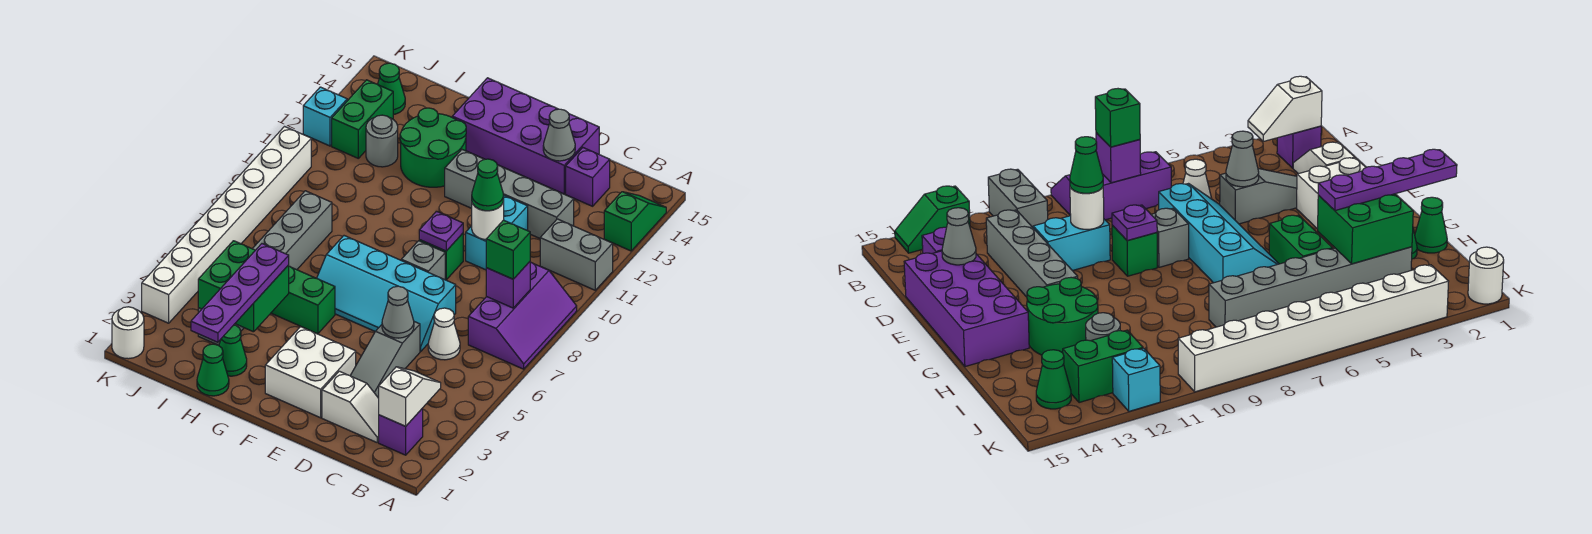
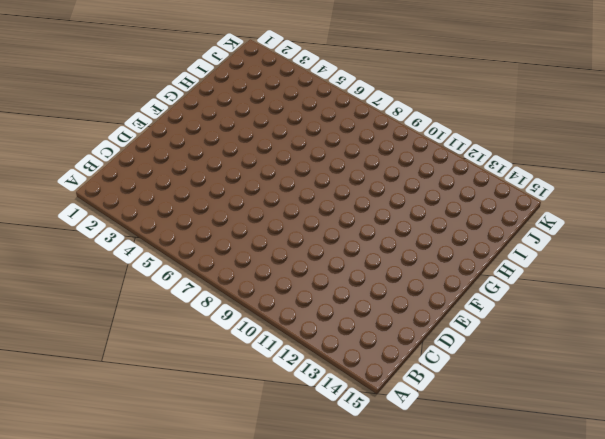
none -> purple slope A7:B9 level 1 top B
none -> grey brick A11:B11 level 1
none -> green slope A13:A14 level 1 top 13
none -> purple brick B2 level 1

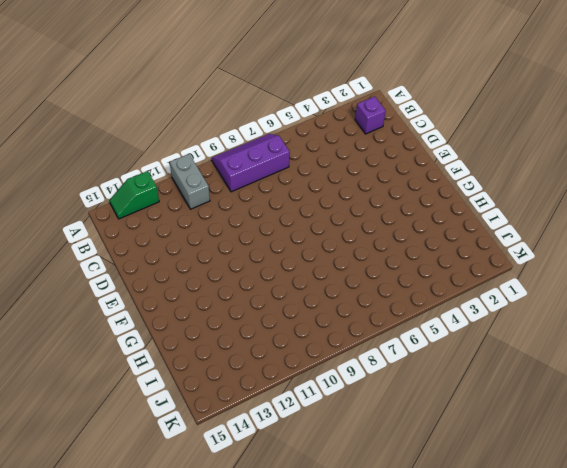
none -> white slope C2:D2 level 1 top D
none -> white cone C6 level 1
none -> grey brick C12:F12 level 1
none -> purple brick C14 level 1

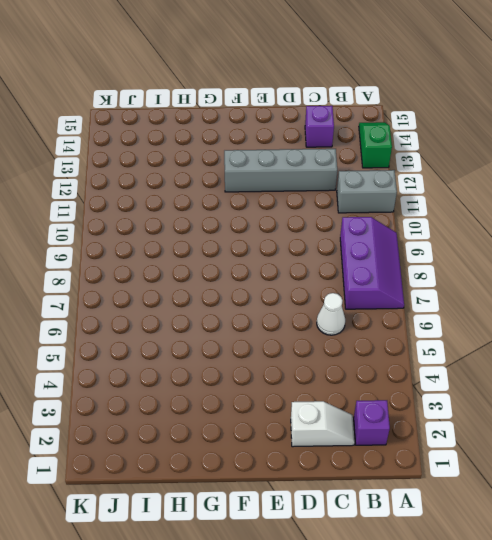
none -> grey slope D3:D5 level 1 top 5
none -> cyan slope D6:G7 level 1 top 7
none -> cyan brick D10:D11 level 1
none -> purple brick D14:G15 level 1

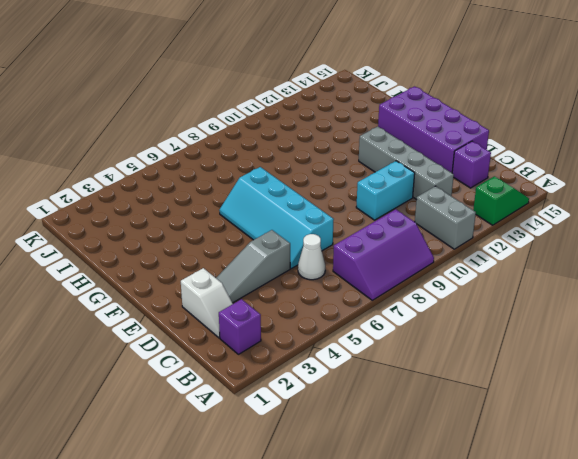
none -> white brick E2:F3 level 1
none -> grey brick E8 level 1
none -> green brick E9 level 1
none -> green brick G5:H5 level 1

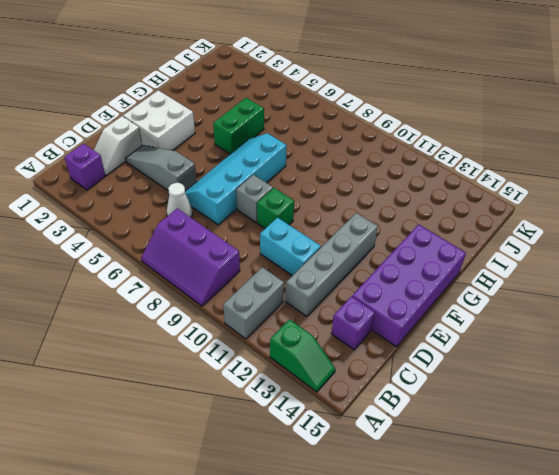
none -> green round brick G12:H13 level 1
none -> green cone H1 level 1
none -> green cone H2 level 1
none -> grey brick I3:I8 level 1

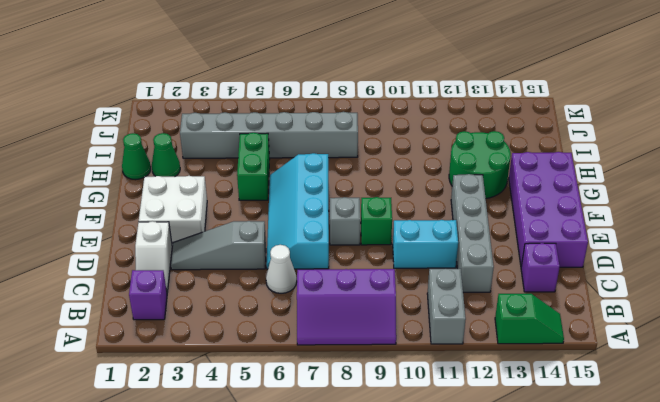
none -> grey round brick I12 level 1
none -> green brick J12:J13 level 1
none -> green cone J14 level 1
none -> white round brick K1 level 1

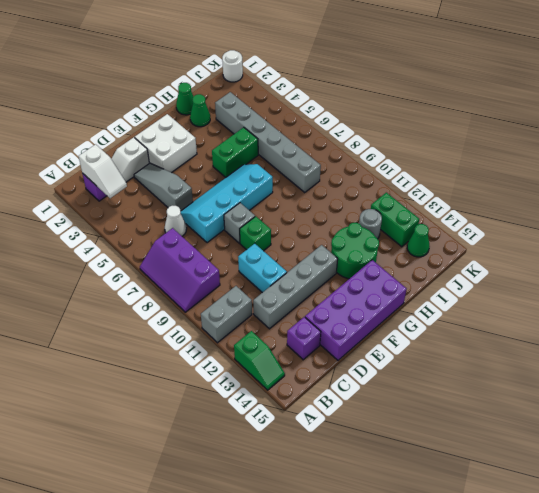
none -> white brick K3:K10 level 1
none -> cyan brick K12 level 1
none -> purple brick B8 level 2
none -> grey cone D5 level 2

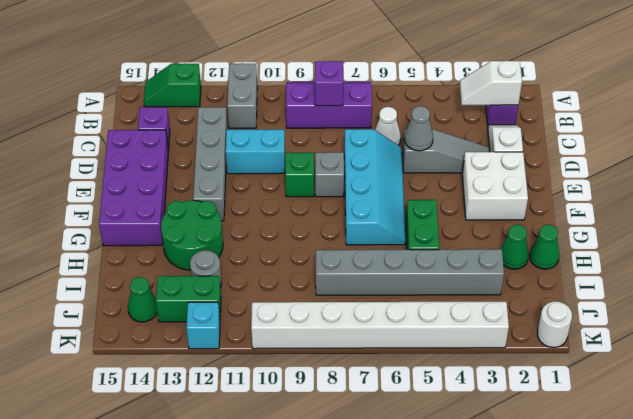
none -> white round brick D10 level 2
none -> grey cone D14 level 2
none -> purple plate E9 level 2
none -> green brick H3:I4 level 2

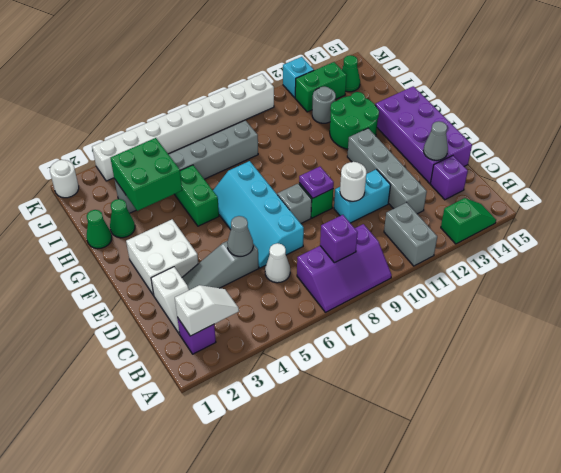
none -> green brick B8 level 3
none -> green cone D10 level 3
none -> purple plate H1:H4 level 3

